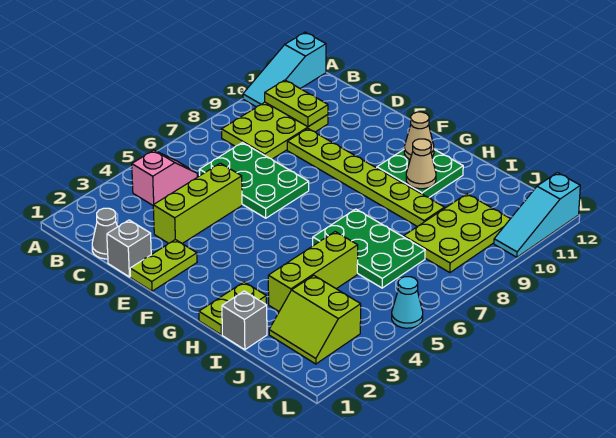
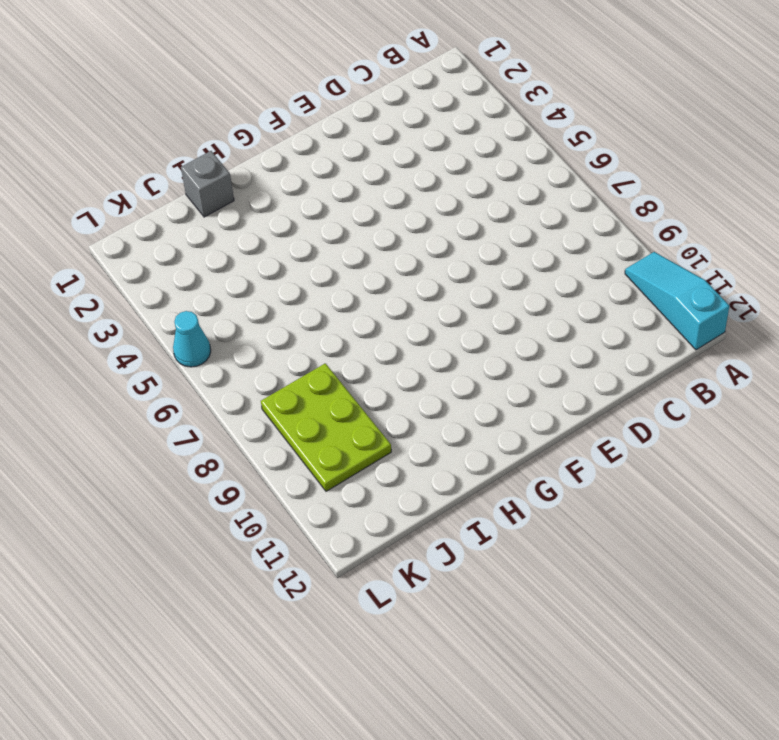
none -> pink slope B4:B5 level 1 top 4
none -> lime plate B8:C10 level 1
none -> grey cone C1 level 1

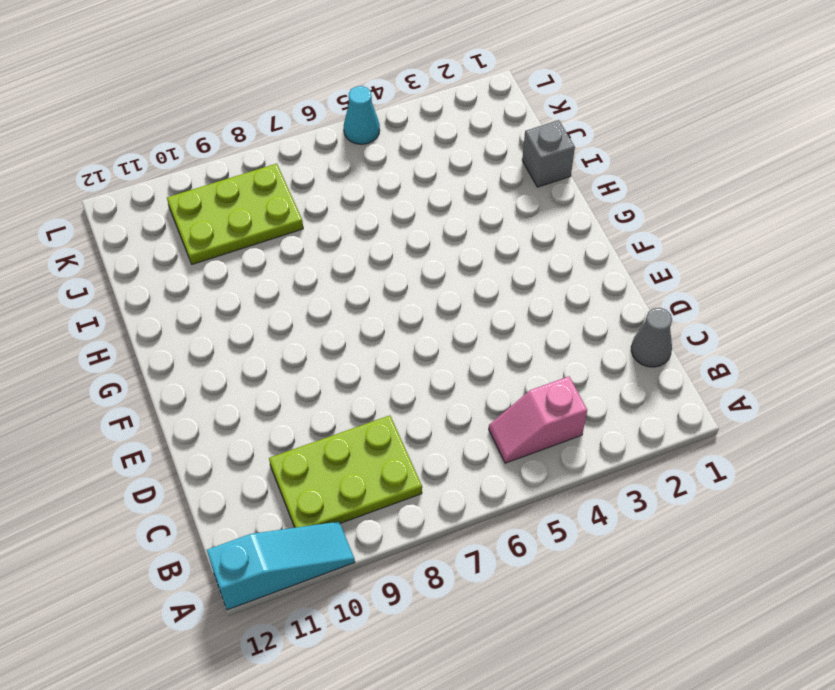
none -> green plate C6:E7 level 1
none -> grey brick D1 level 1
none -> lime brick D3:D5 level 1

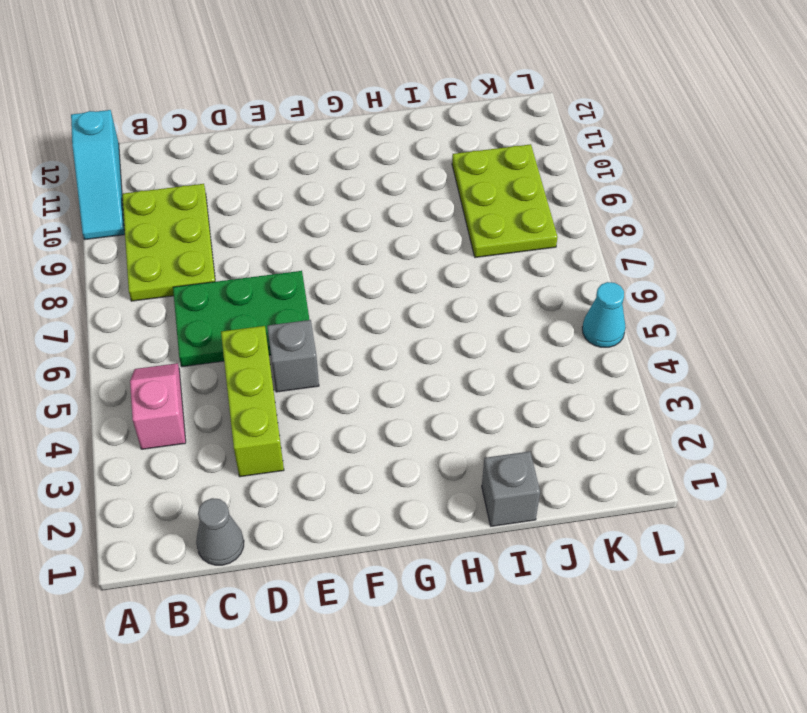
grey brick E5 level 1 -> grey brick D1 level 1
none -> lime plate D9:I9 level 1
none -> lime plate E1:E2 level 1
none -> green plate G10:H11 level 1

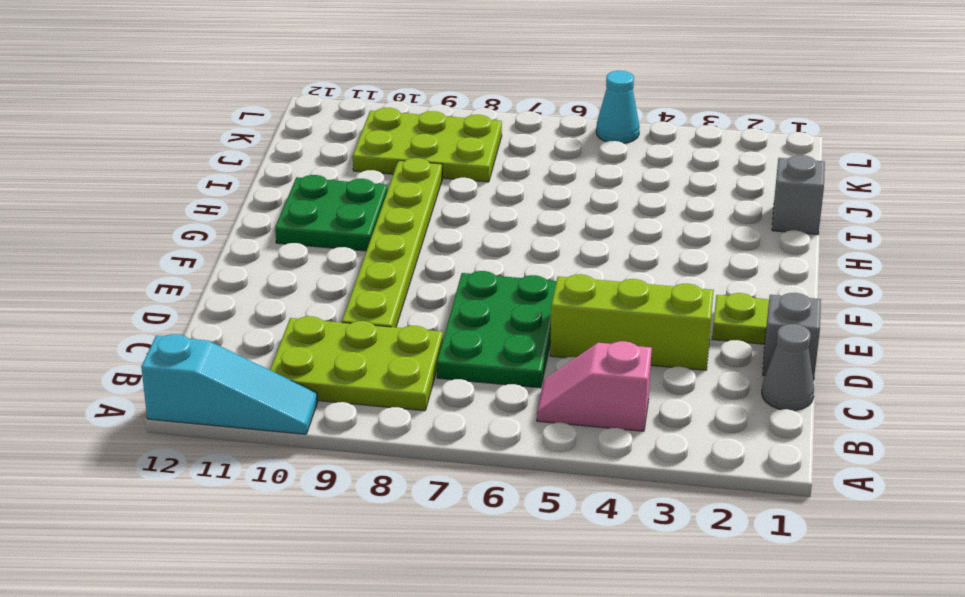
none -> lime plate H1:H2 level 1
none -> green plate H6:J7 level 1
none -> lime brick I3:I5 level 1

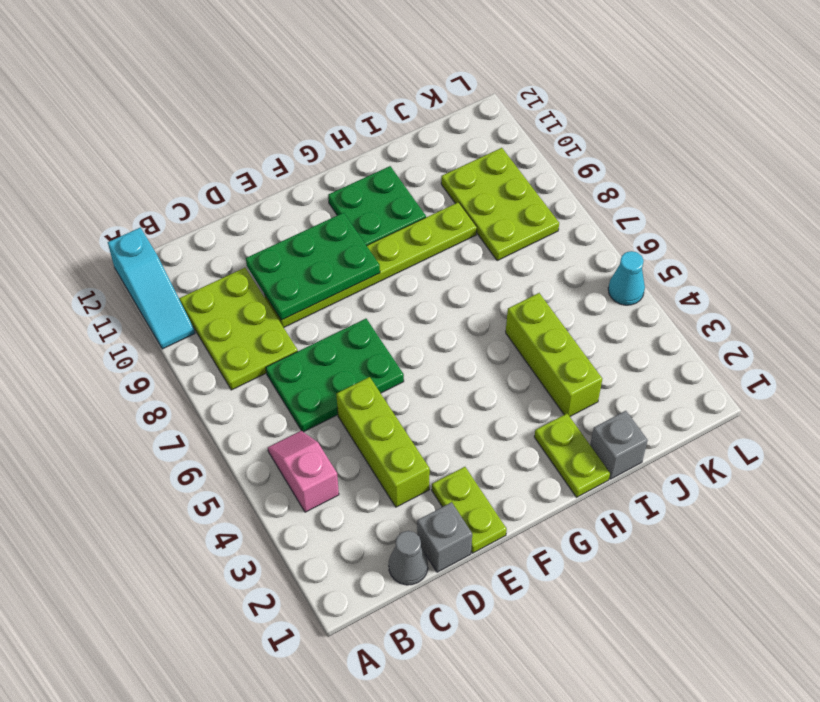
green plate D9:F10 level 2 -> green plate H6:J7 level 1
none -> lime slope J2:K3 level 1 top 3
none -> cyan slope L10:L12 level 1 top 12
none -> lime plate B10:C10 level 2

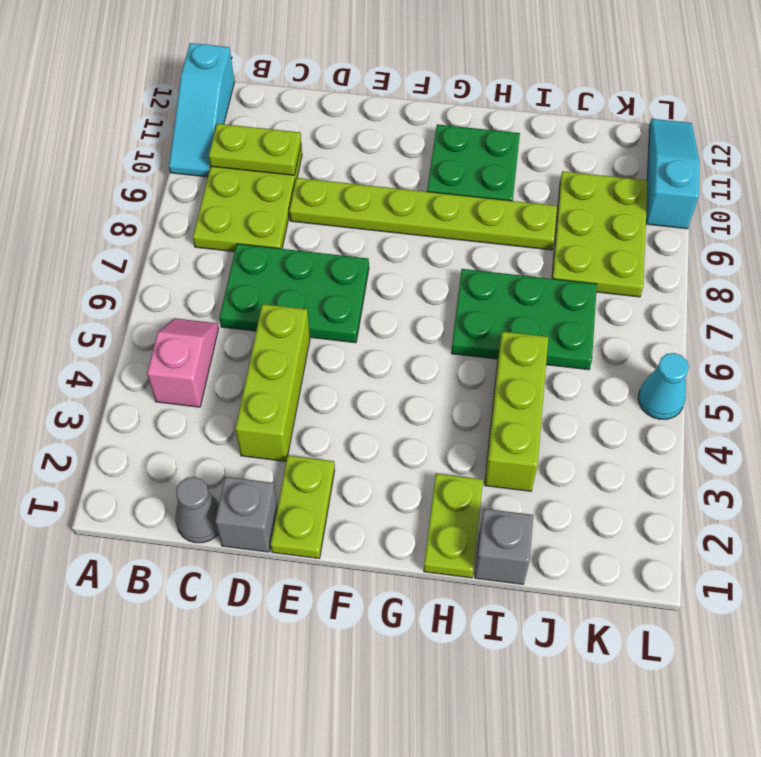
cyan slope L10:L12 level 1 top 10 -> cyan slope L10:L12 level 1 top 12
none -> lime slope J2:K3 level 1 top 3
none -> tan cone G11 level 2
none -> tan cone H10 level 2

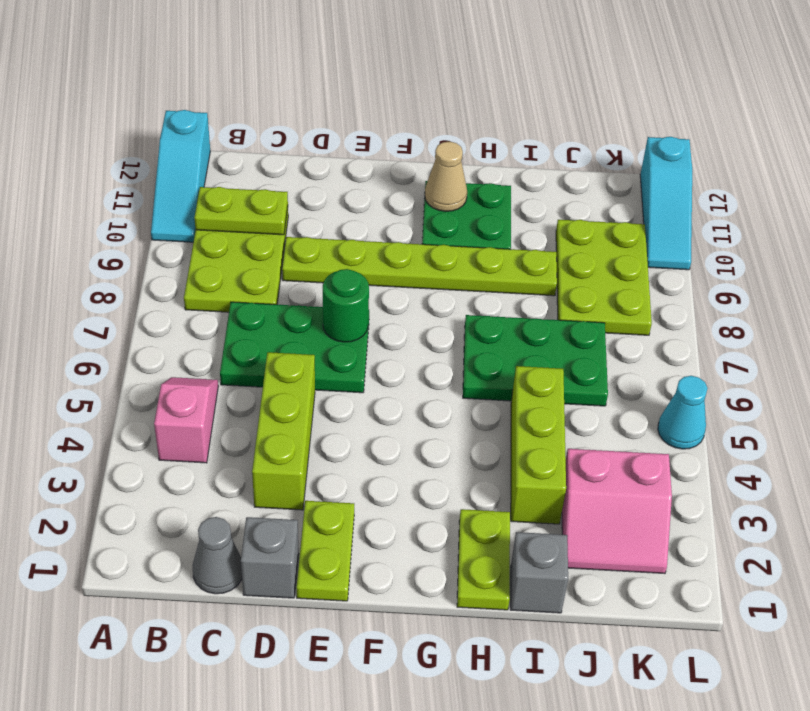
green round brick E7 level 2 -> none
pink slope J2:K3 level 1 top 3 -> lime slope J2:K3 level 1 top 3
none -> tan cone H10 level 2

